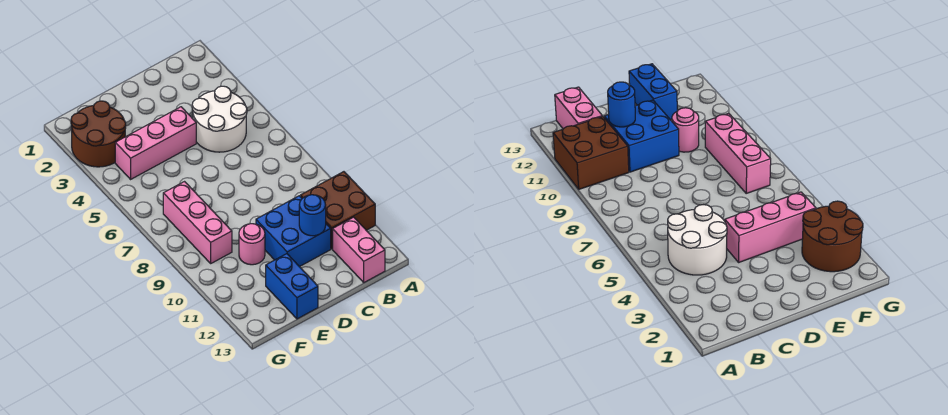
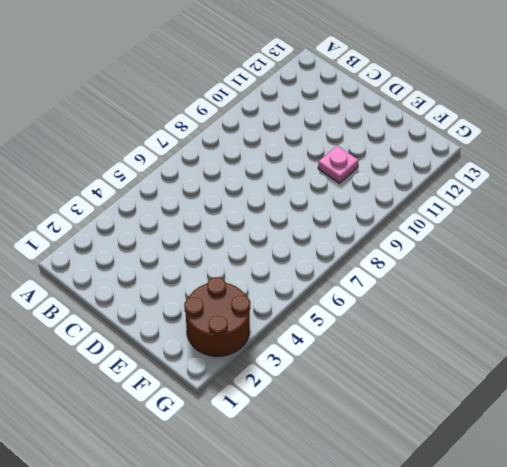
pink plate E10 level 1 -> pink round brick E10 level 1
none -> brown brick A10:B11 level 1
none -> white round brick B4:C5 level 1

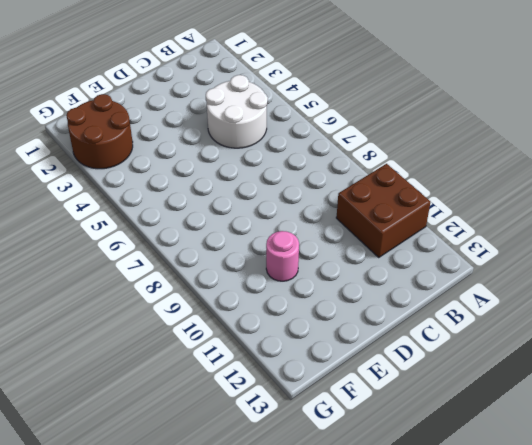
none -> pink brick B12:B13 level 1
none -> blue brick C10:D11 level 1

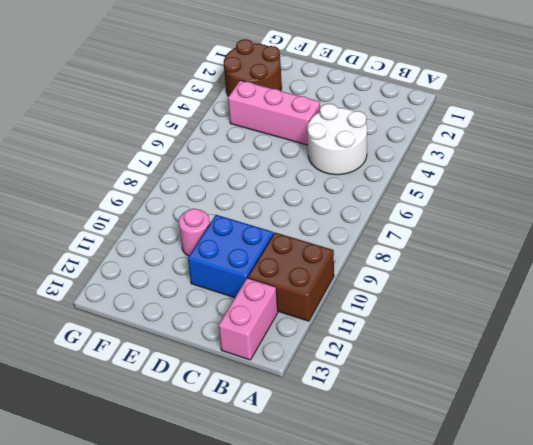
none -> blue brick E12:E13 level 1
none -> pink brick F7:F9 level 1

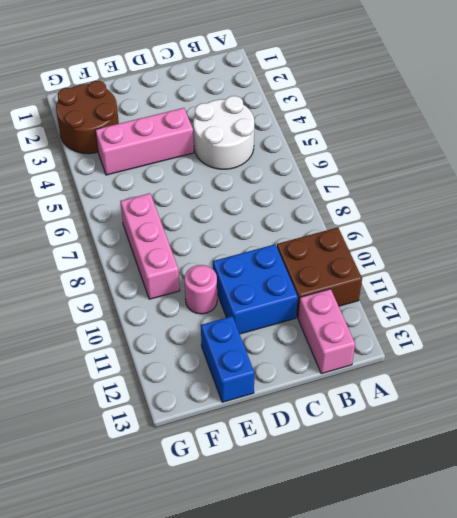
none -> blue round brick C11 level 2

